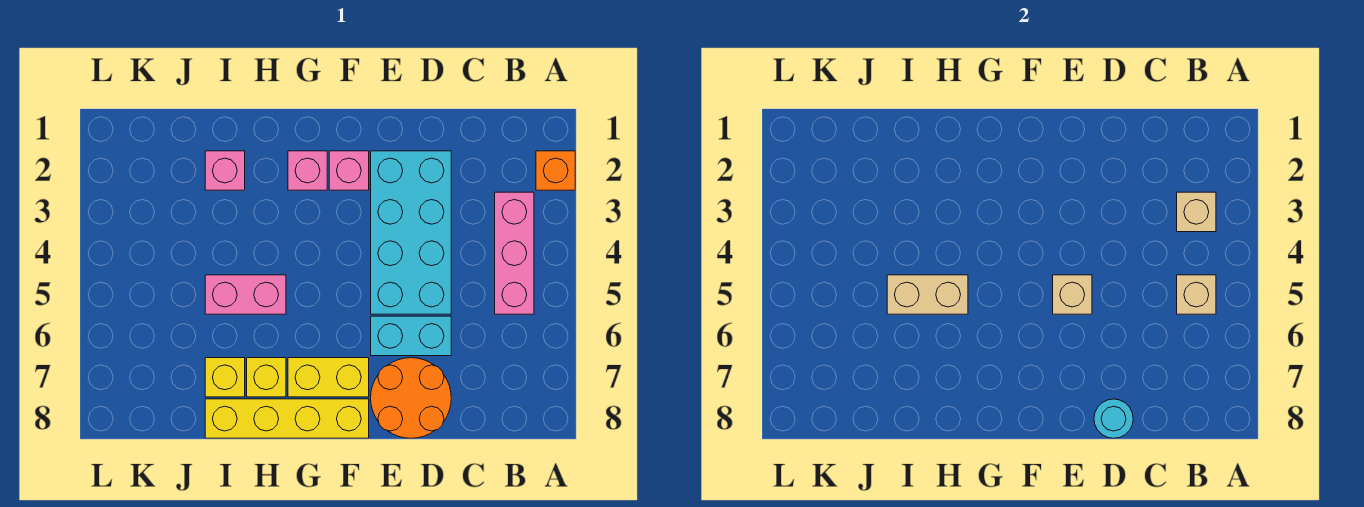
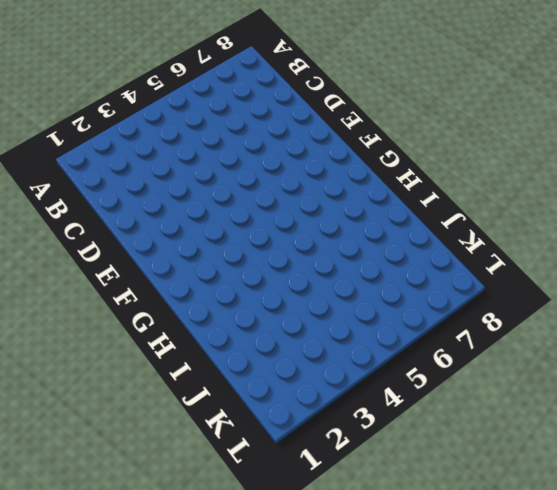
none -> orange brick A2 level 1
none -> pink brick B3:B5 level 1
none -> cyan brick D2:E5 level 1

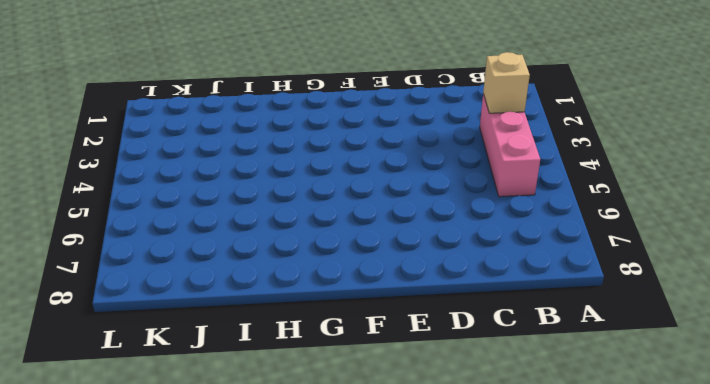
none -> orange brick A2 level 1
none -> cyan brick D2:E5 level 1
none -> cyan brick D6:E6 level 1

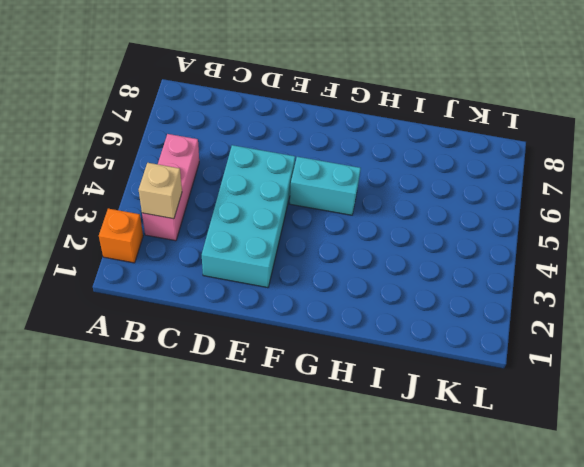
cyan brick F5:G5 level 1 -> cyan brick D6:E6 level 1
none -> orange round brick D7:E8 level 1
none -> pink brick F2 level 1
none -> yellow brick F7:G7 level 1

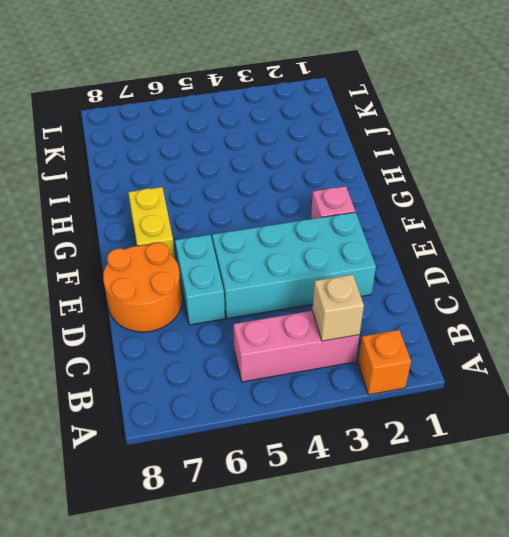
none -> yellow brick F8:I8 level 1
none -> pink brick G2 level 1
none -> pink brick H5:I5 level 1

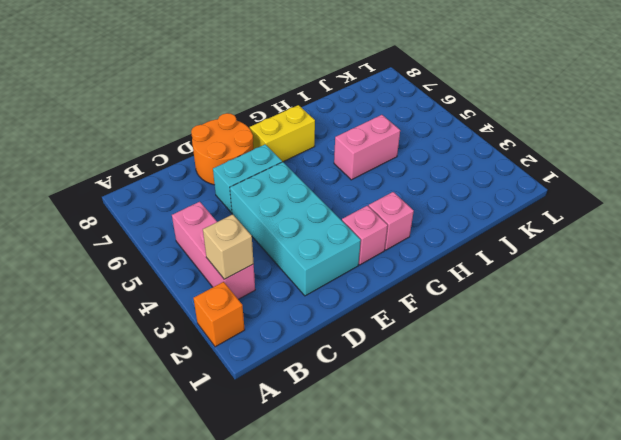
none -> yellow brick F8:I8 level 1
none -> yellow brick H7 level 1
none -> pink brick I2 level 1

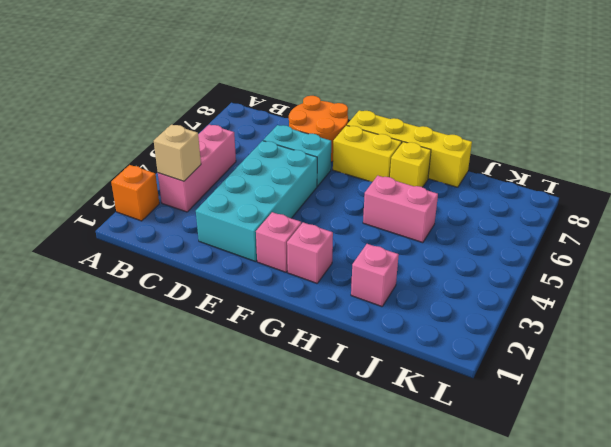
none -> yellow brick I7 level 1
none -> tan brick B5 level 2
none -> cyan round brick D8 level 2

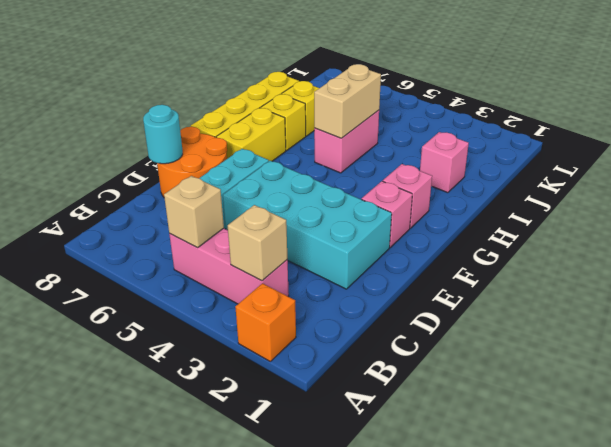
none -> tan brick E5 level 2

